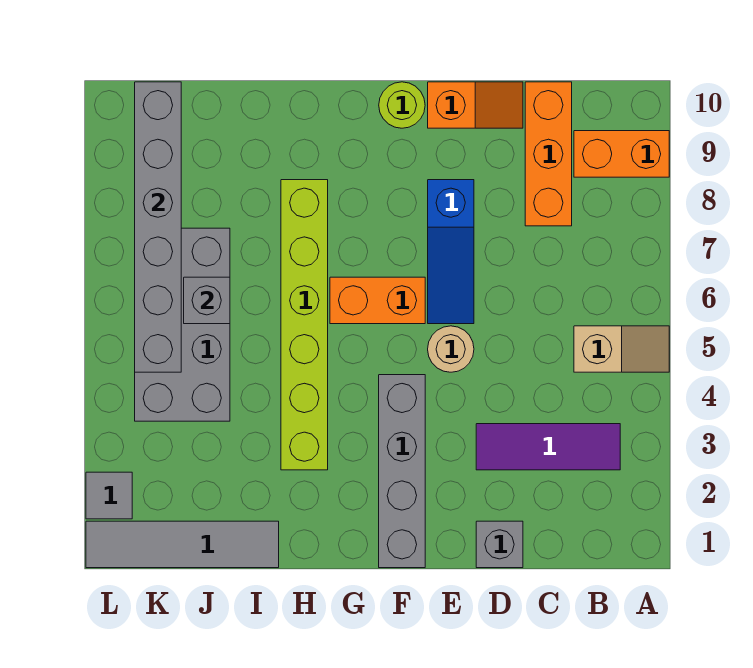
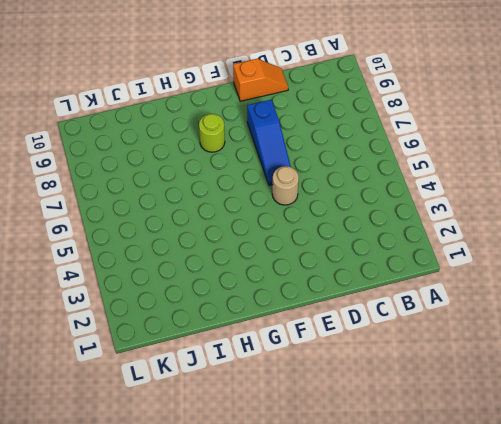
lime round brick G8 level 1 -> lime round brick F10 level 1
none -> tan slope A5:B5 level 1 top B
none -> orange brick A9:B9 level 1
none -> purple tile B3:D3 level 1

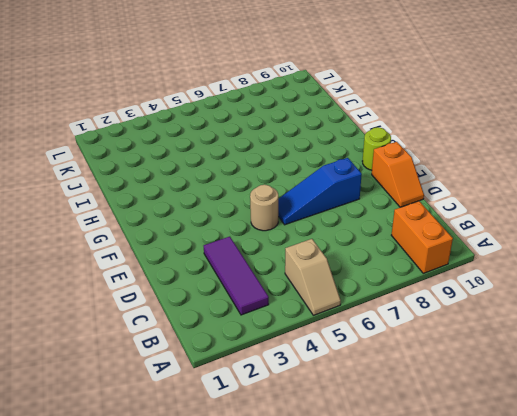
none -> orange brick C8:C10 level 1
none -> grey brick D1 level 1
none -> grey brick F1:F4 level 1

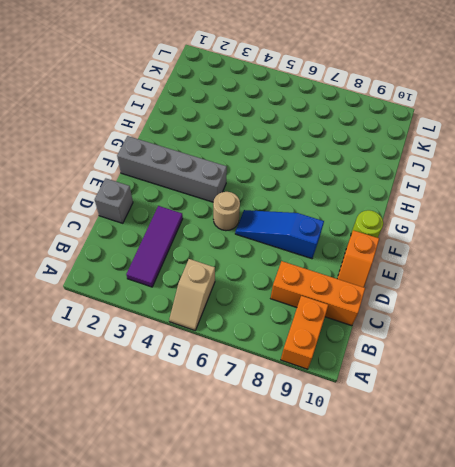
none -> orange brick F6:G6 level 1
none -> lime brick H3:H8 level 1
none -> grey tile I1:L1 level 1

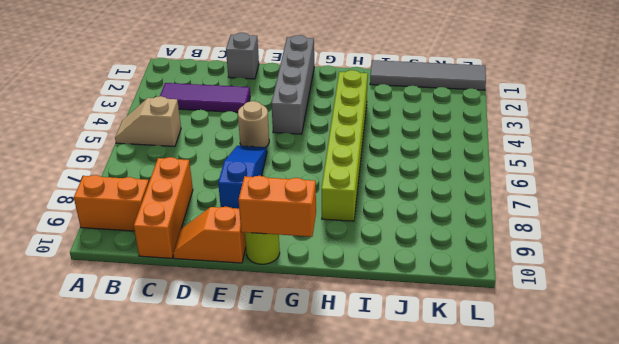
orange brick F10:G10 level 2 -> orange brick F6:G6 level 1
none -> grey brick J4:K7 level 1
none -> grey tile L2 level 1
none -> grey brick J6 level 2

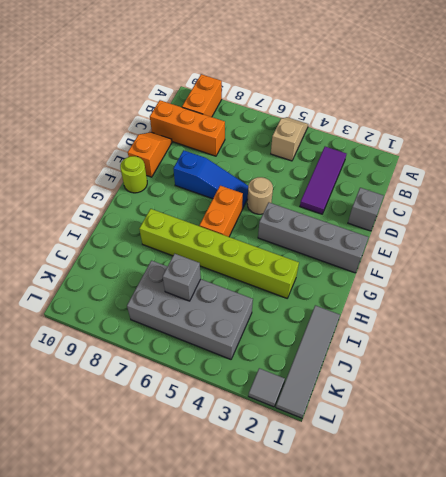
none -> grey brick K5:K10 level 2

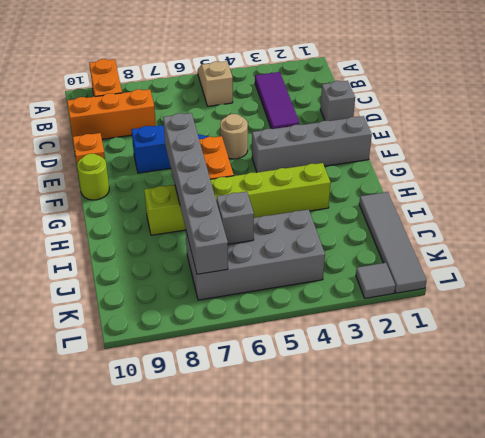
grey brick F7:K7 level 2 -> grey brick K5:K10 level 2

